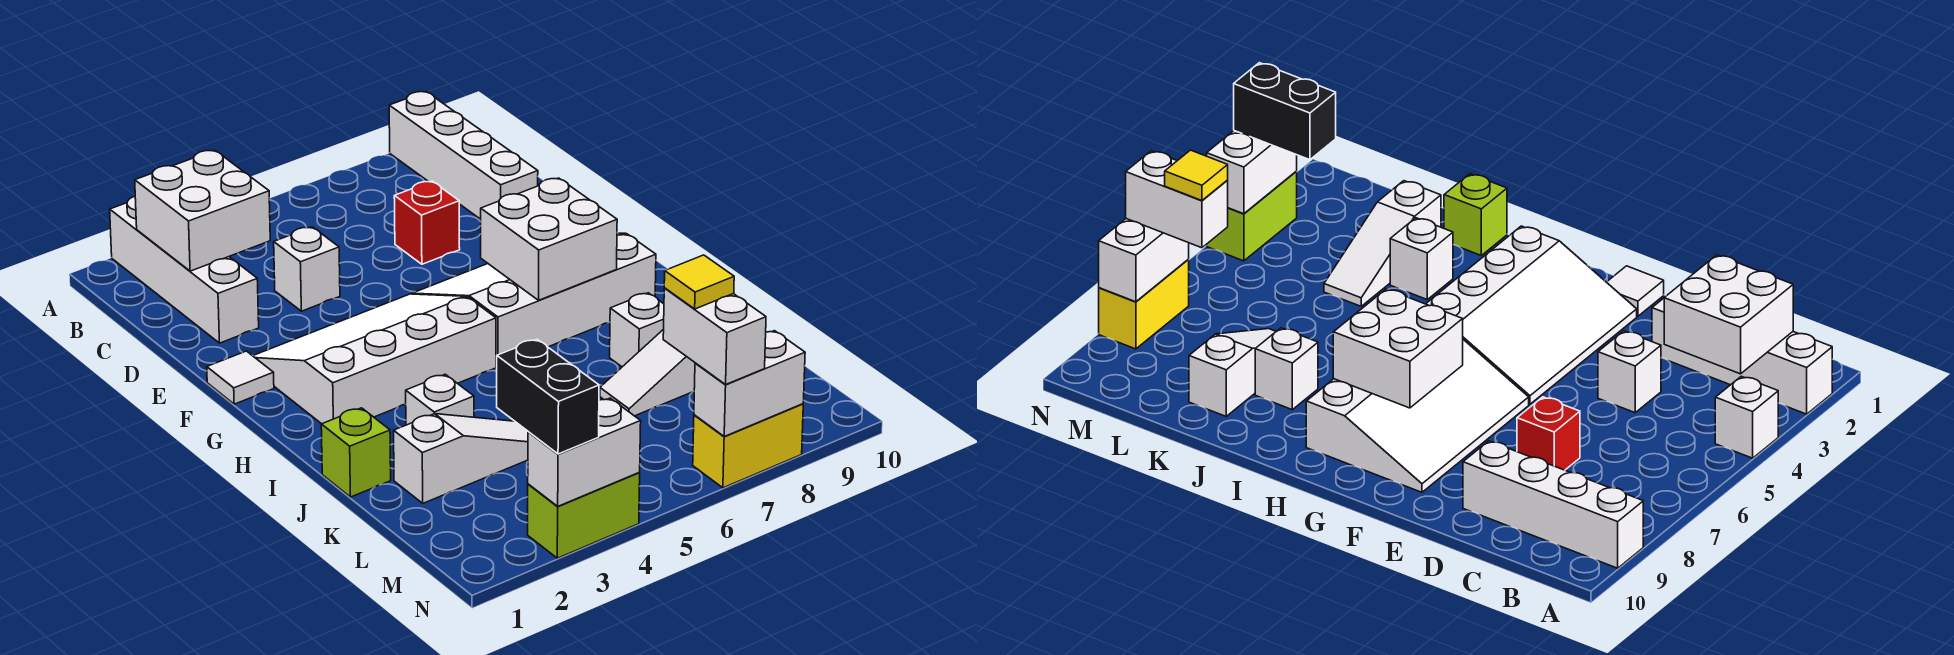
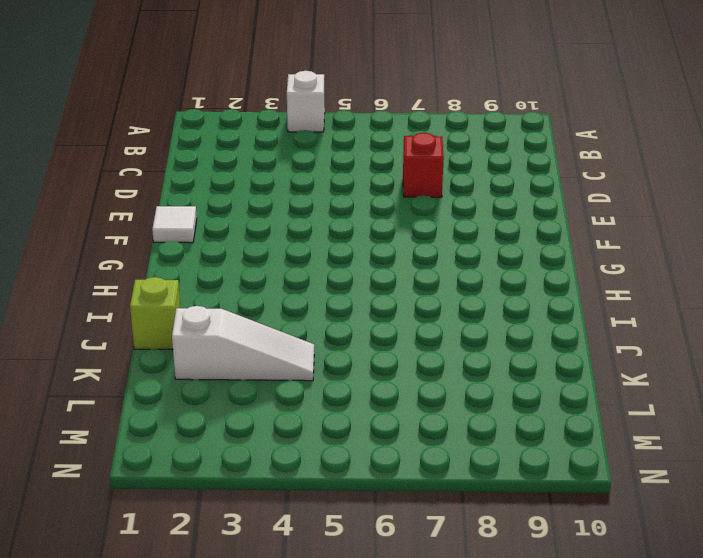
none -> white brick A2:D2 level 1
none -> white brick A9:D9 level 1
none -> white brick D4 level 1

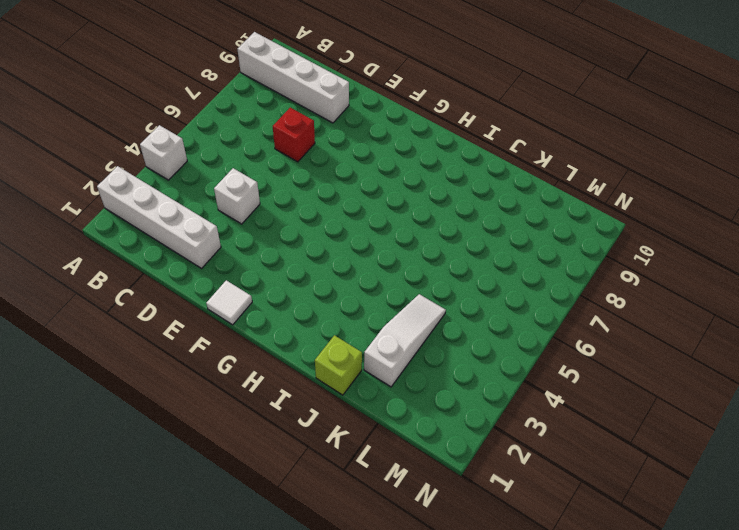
none -> white slope F2:H5 level 1 top H
none -> white slope F6:H9 level 1 top H
none -> white brick J3 level 1

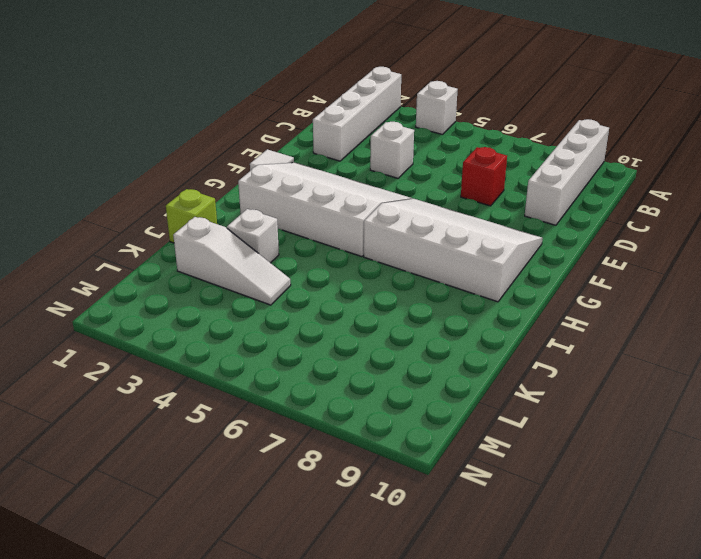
none -> white brick J8 level 1
none -> white slope K7:K9 level 1 top 9
none -> lime brick N3:N4 level 1

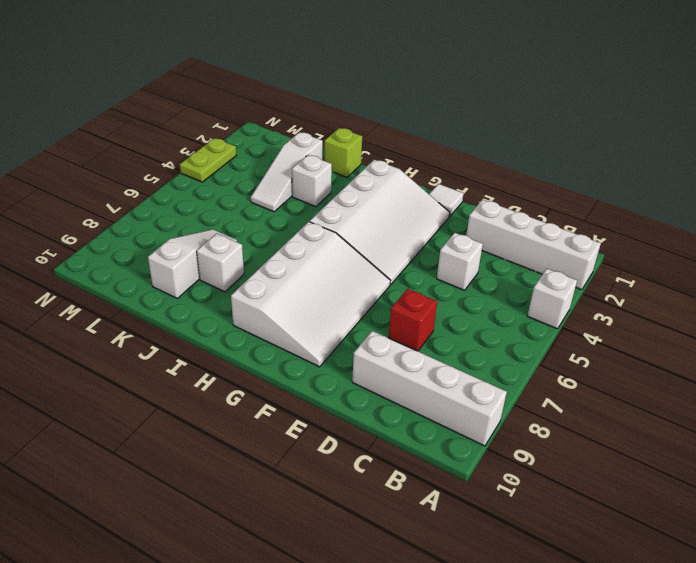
lime plate N3:N4 level 1 -> lime brick N3:N4 level 1
none -> yellow brick N7:N8 level 1
none -> white brick B2:C3 level 2
none -> white brick G7:H8 level 2

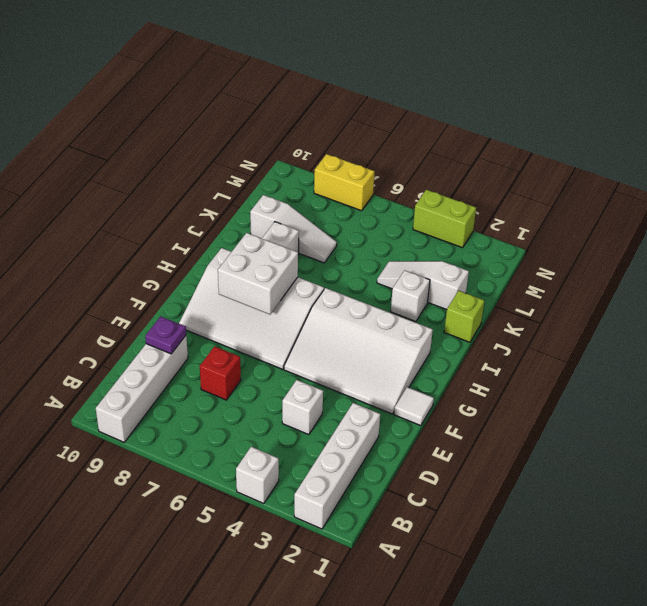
purple plate D9 level 2 -> none
none -> white brick B2:C3 level 2
none -> white brick N3:N4 level 2
none -> white brick N7:N8 level 2

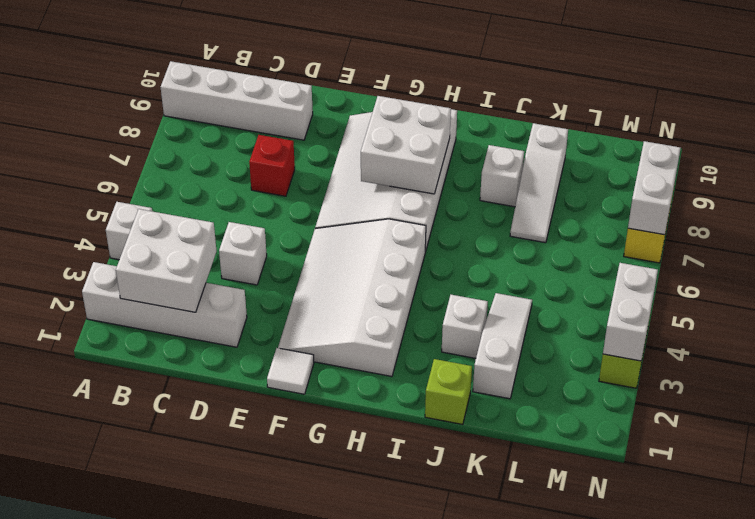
none -> black brick M3:N3 level 3
none -> white brick M7:N7 level 3
none -> yellow tile M7 level 4

